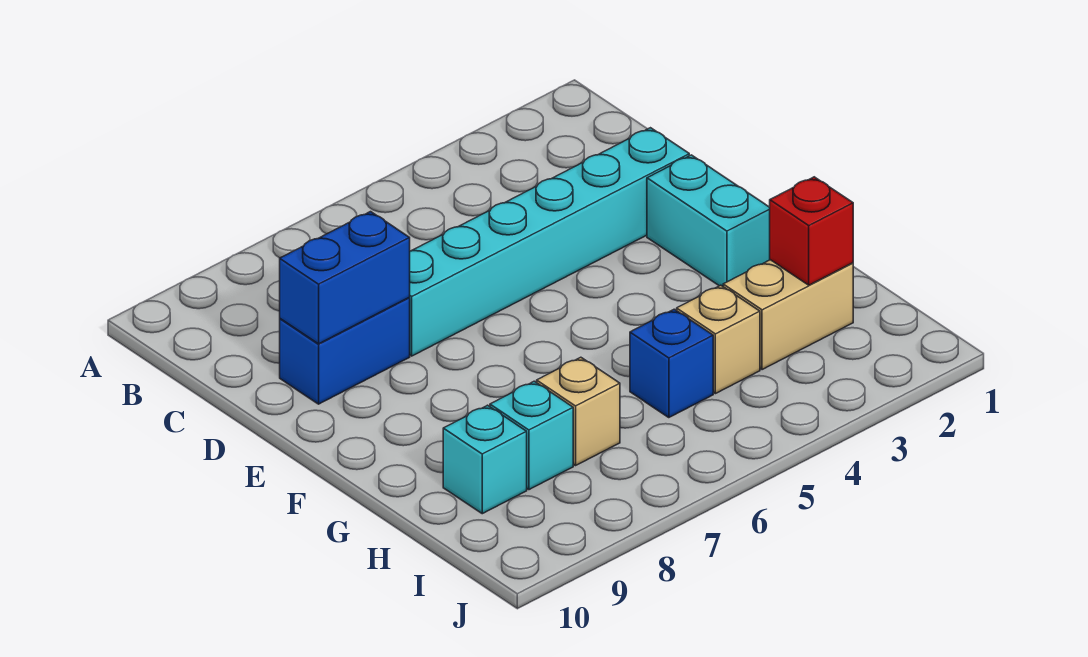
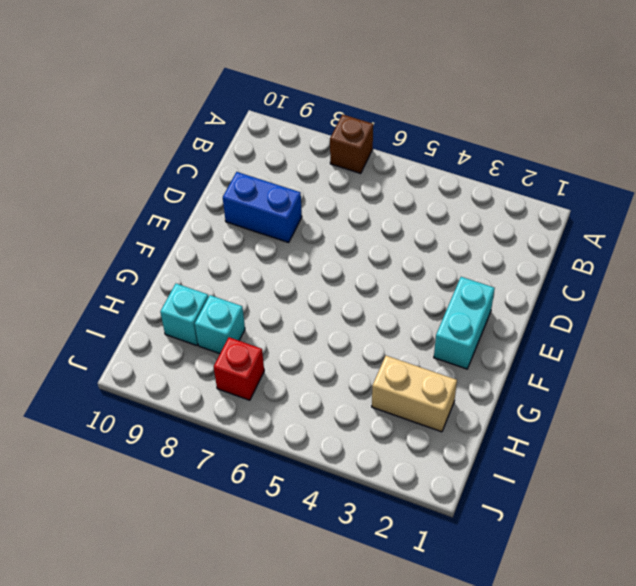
brown brick A7 level 1 -> none
red brick I7 level 1 -> red brick H2 level 2
none -> cyan brick D2:D7 level 1
none -> tan brick H4 level 1

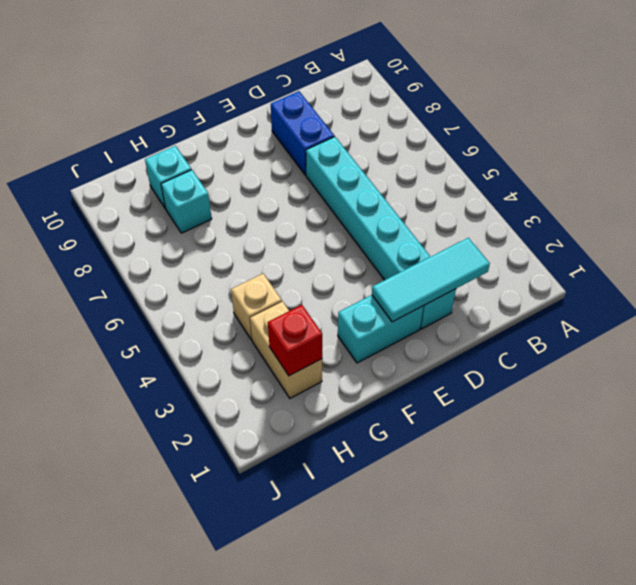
cyan tile C2:E2 level 2 -> none
none -> blue brick H5 level 1
none -> tan brick H7 level 1

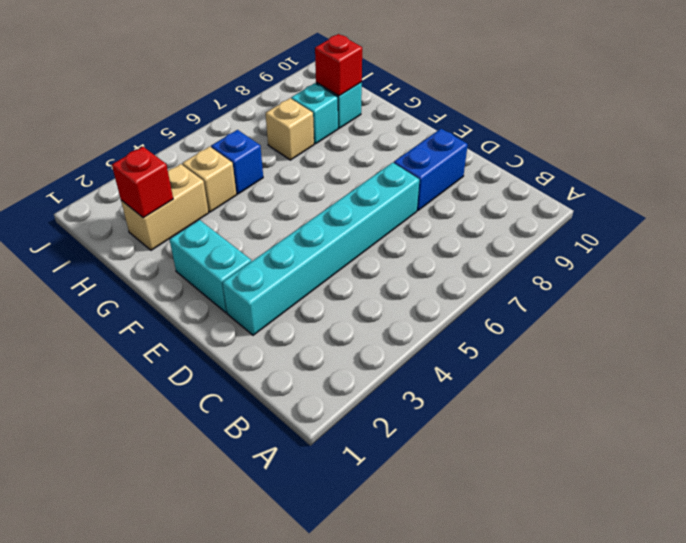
red brick H9 level 2 -> none
none -> blue brick D8:D9 level 2

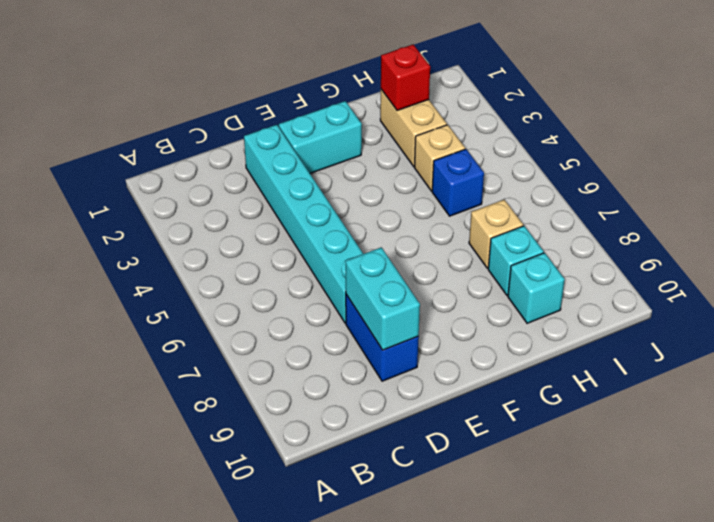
cyan brick D8:D9 level 2 -> blue brick D8:D9 level 2

